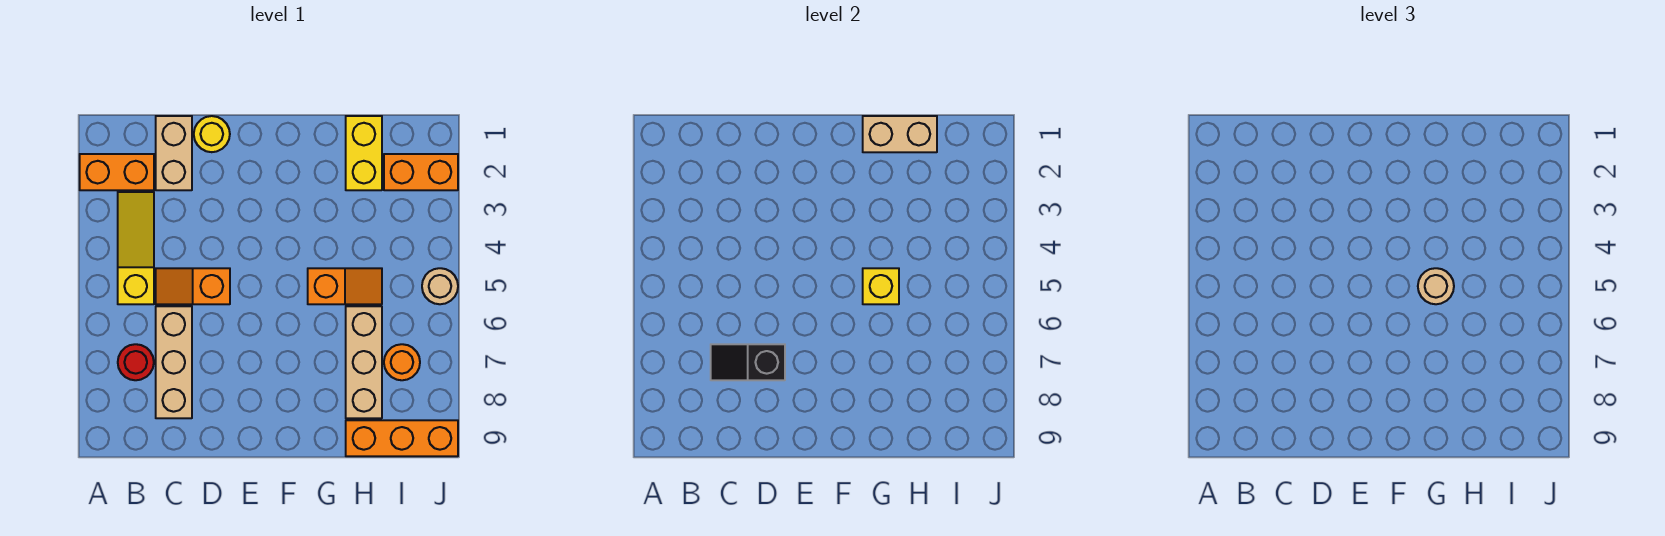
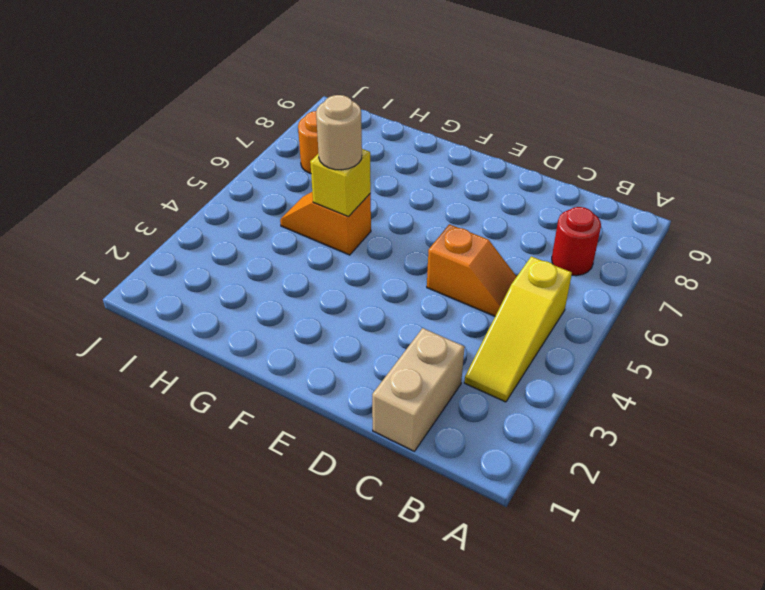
none -> orange brick A2:B2 level 1
none -> tan brick C6:C8 level 1
none -> yellow round brick D1 level 1

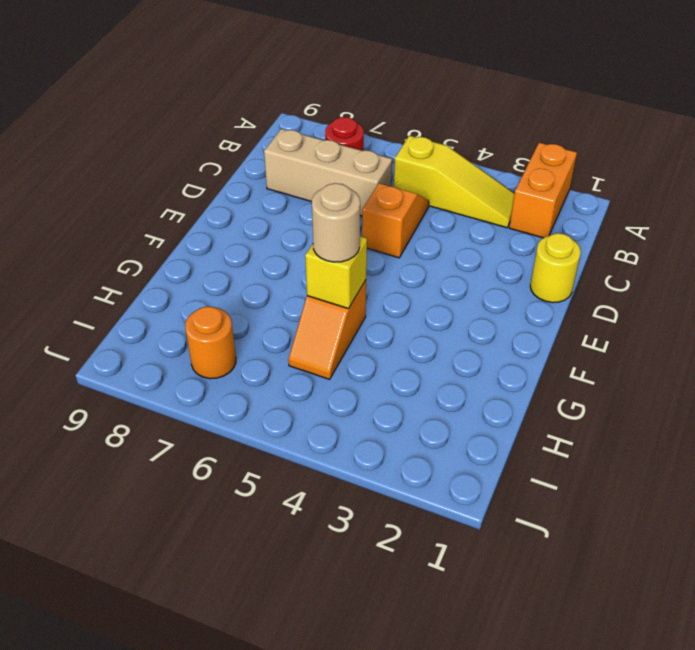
none -> tan brick C1:C2 level 1
none -> yellow brick H1:H2 level 1
none -> tan brick H6:H8 level 1

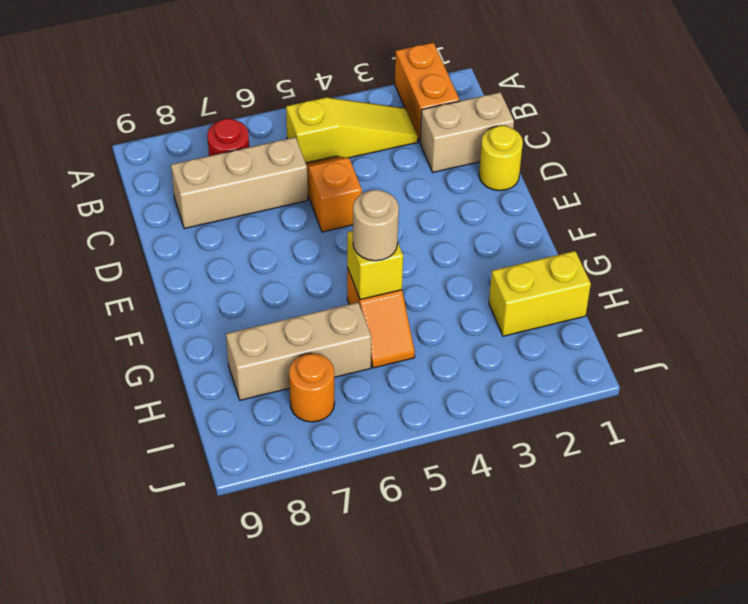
none -> orange brick H9:J9 level 1
none -> orange brick I2:J2 level 1
none -> tan round brick J5 level 1

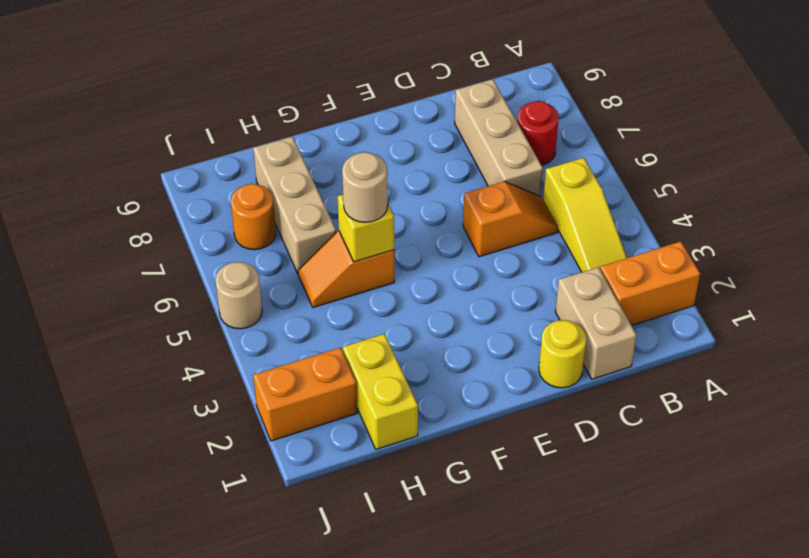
none -> orange brick H9:J9 level 1
none -> black slope C7:D7 level 2 top D
none -> tan brick G1:H1 level 2

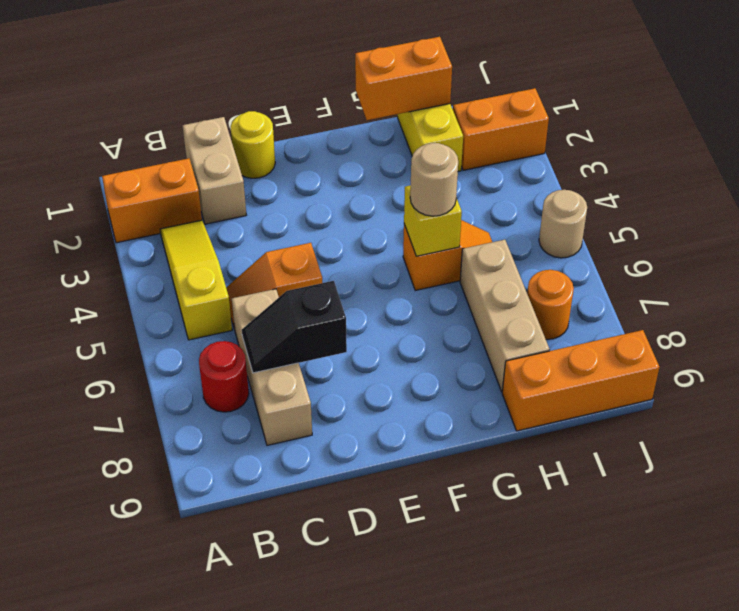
orange brick G1:H1 level 2 -> tan brick G1:H1 level 2

